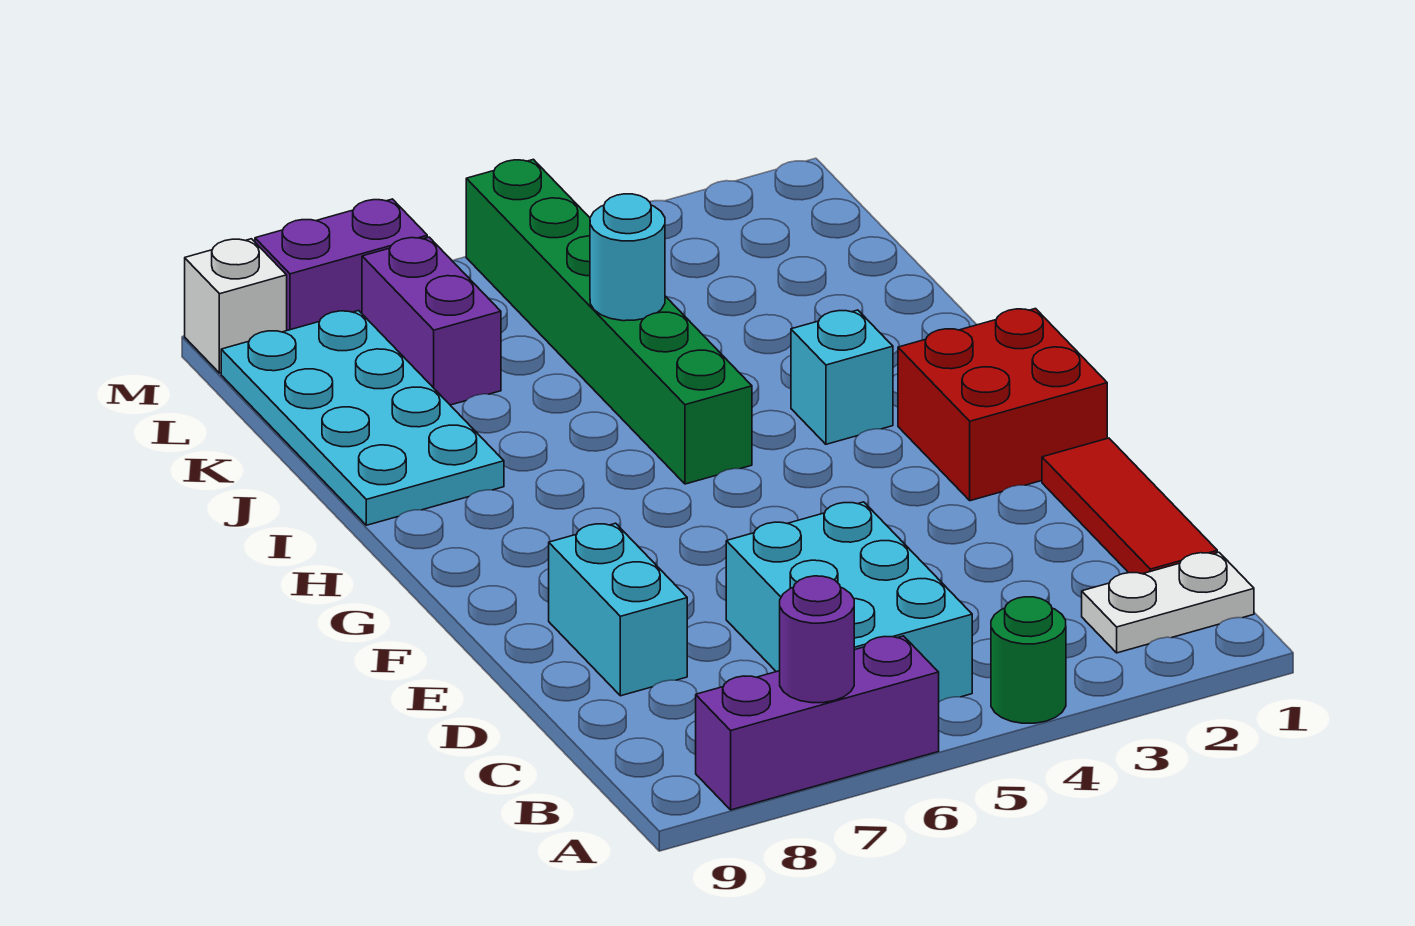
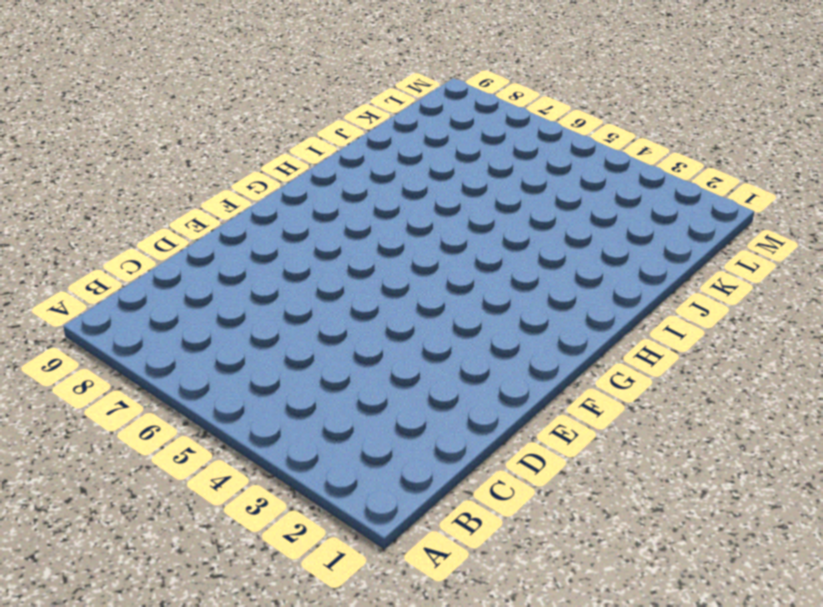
none -> green round brick A4 level 1
none -> purple brick A6:A8 level 1
none -> white plate B1:B2 level 1

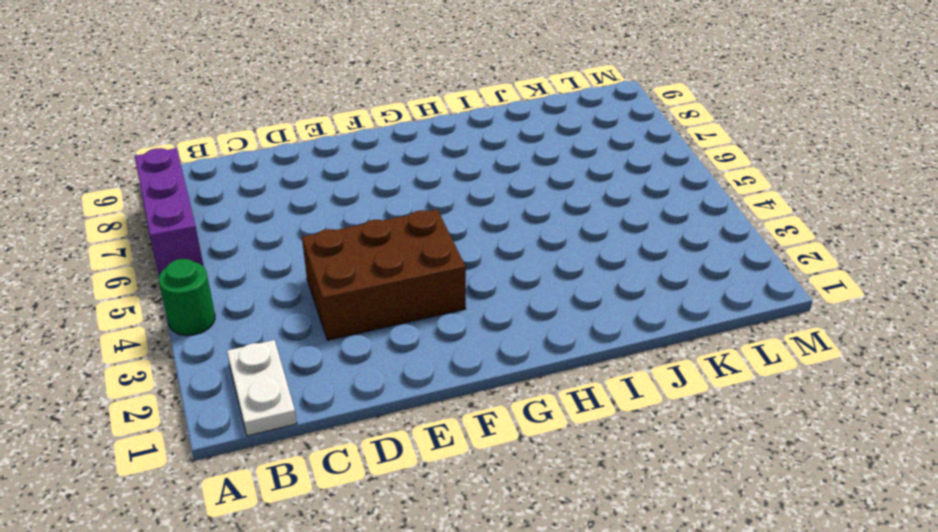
brown brick D3:F4 level 1 -> none
none -> cyan brick B5:D6 level 1
none -> red tile C1:E1 level 1
none -> cyan brick D8:E8 level 1

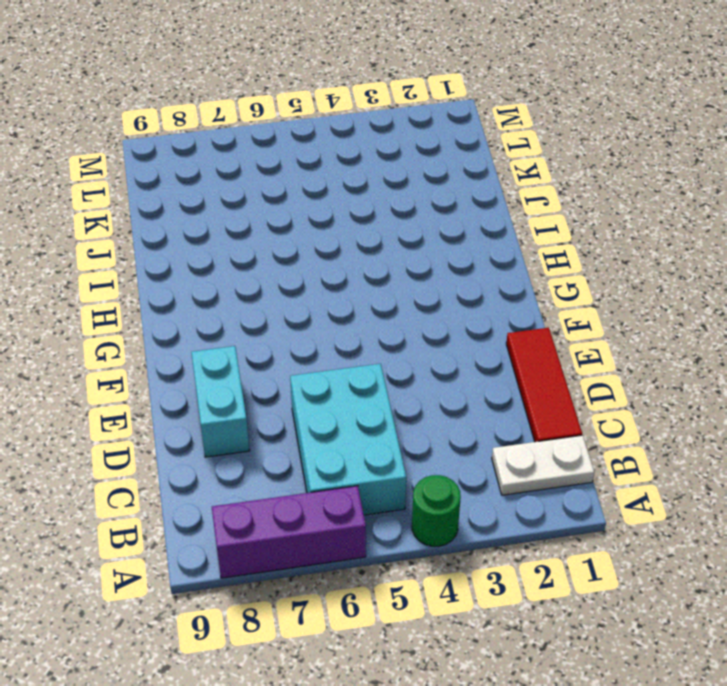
none -> red brick F1:G2 level 1
none -> cyan brick H3 level 1
none -> green brick H5:M5 level 1

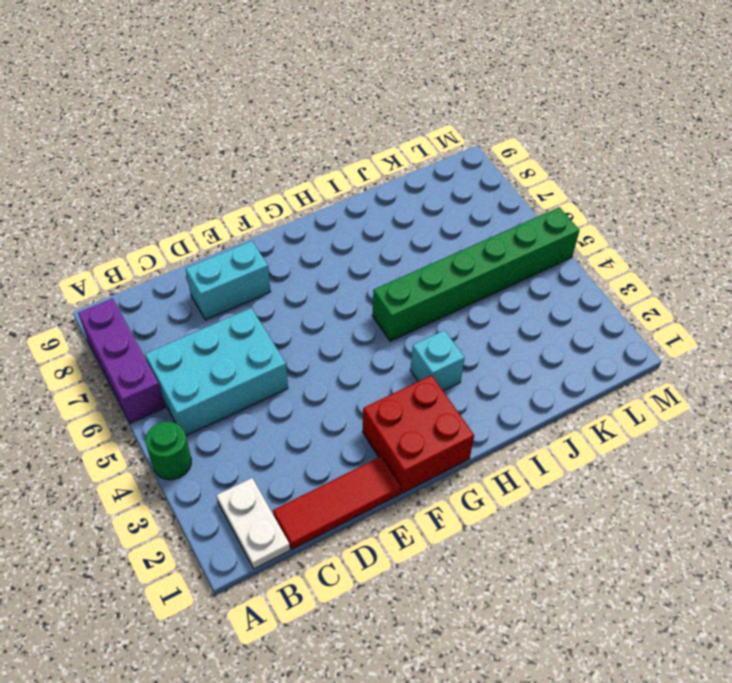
none -> cyan plate I8:L9 level 1
none -> purple brick K7:L7 level 1
none -> purple brick M7:M8 level 1

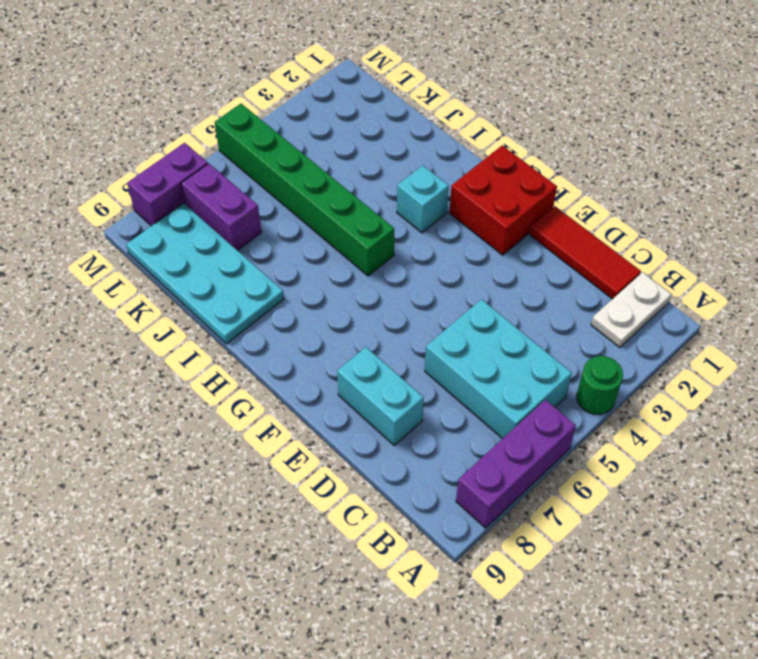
none -> white brick M9 level 1
none -> purple round brick A7 level 2
none -> cyan round brick J5 level 2

